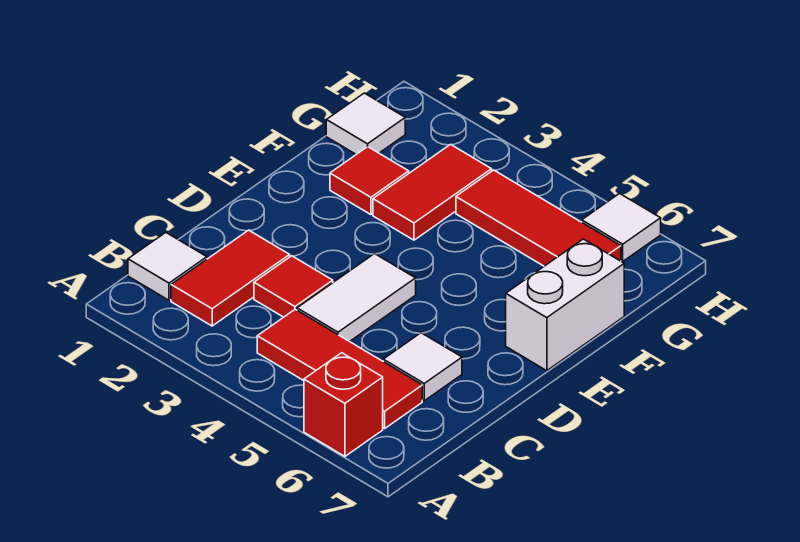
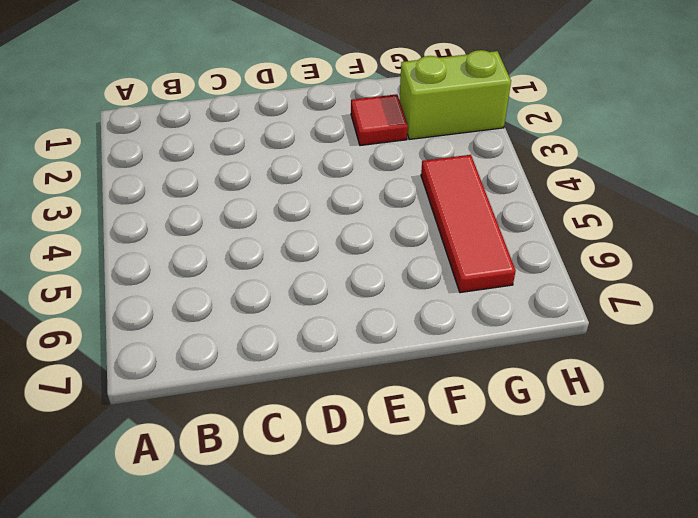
lime brick G2:H2 level 1 -> none
none -> red brick A6 level 1
none -> white tile B1 level 1
none -> red tile B2:C2 level 1

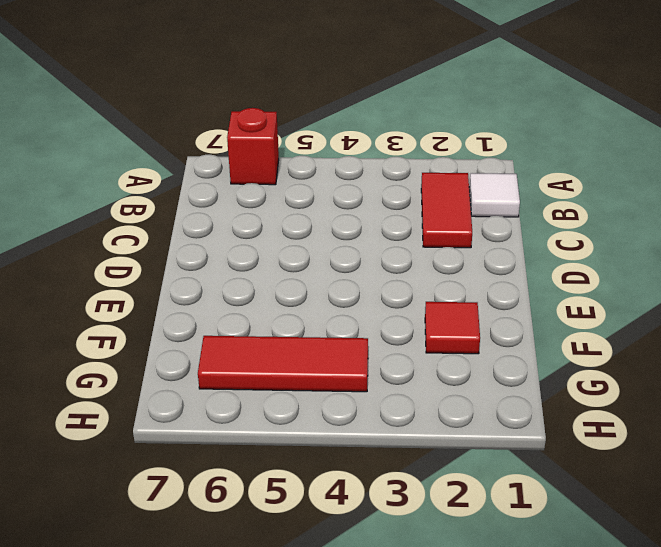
none -> red tile B4:B6 level 1
none -> red tile C3 level 1
none -> white tile C4:D4 level 1

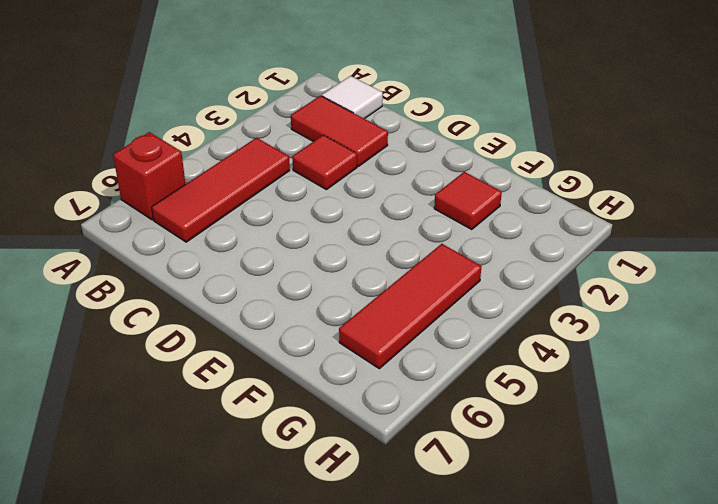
none -> white tile C4:D4 level 1
none -> white tile C6 level 1
none -> white brick E7:F7 level 1

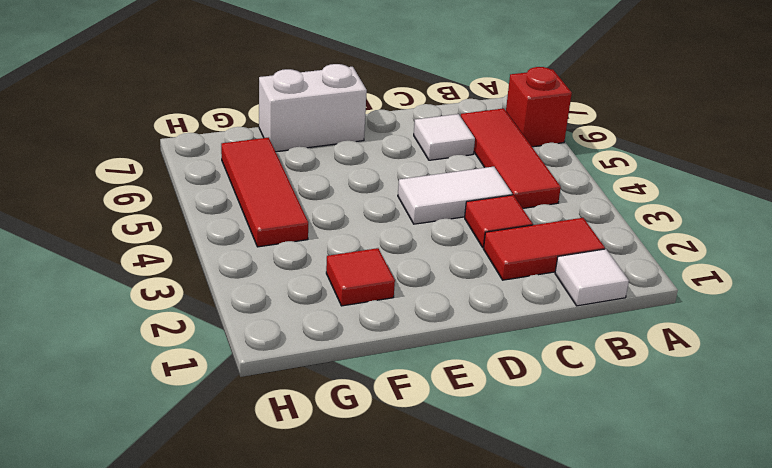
none -> red tile F3:G3 level 1
none -> white tile G1 level 1
none -> white tile H6 level 1

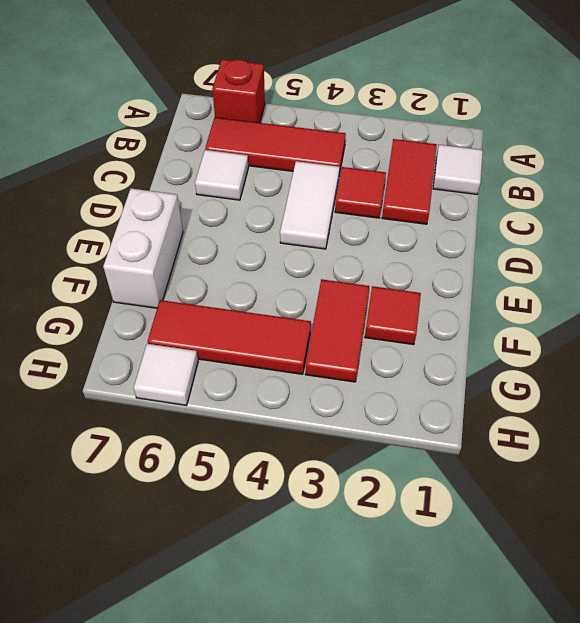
none -> white tile G1 level 1

